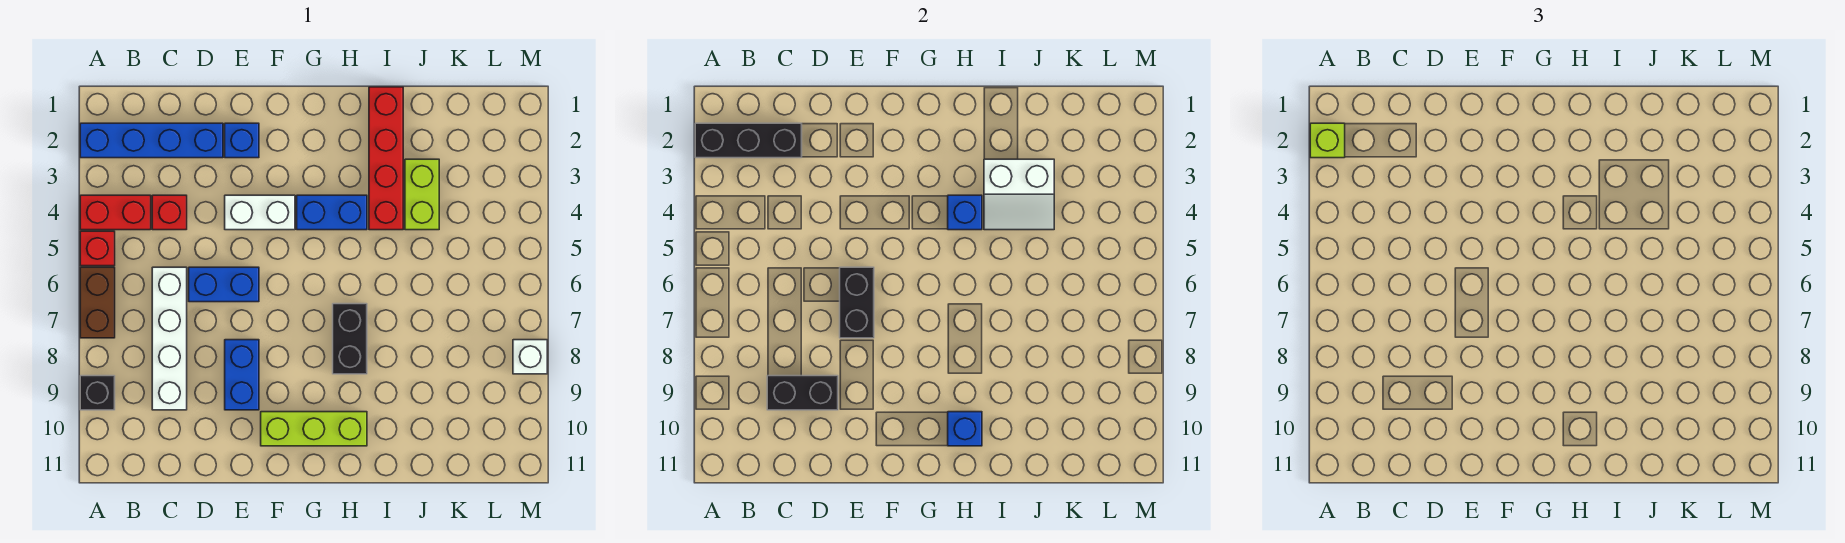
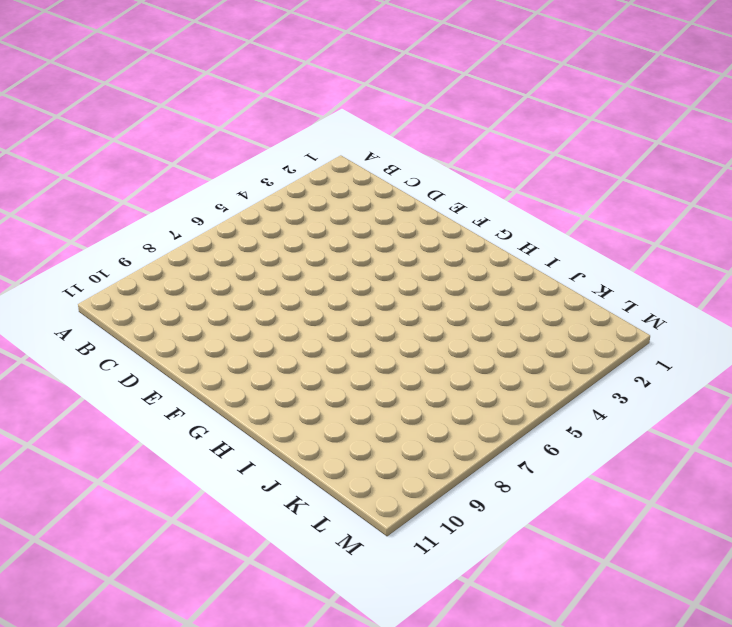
none -> blue brick A2:D2 level 1
none -> red brick A4:B4 level 1
none -> red brick A5 level 1

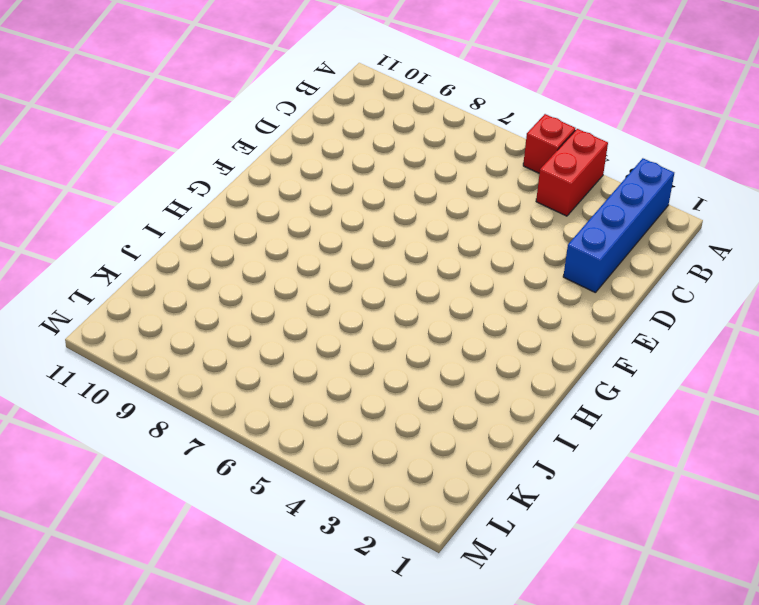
none -> brown brick A6:A7 level 1
none -> black brick A9 level 1
none -> red brick C4 level 1

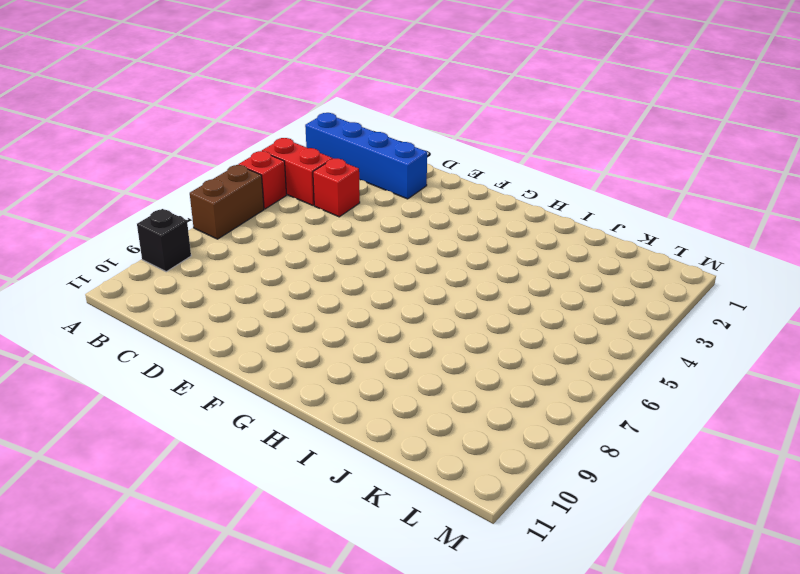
none -> white brick C6:C9 level 1
none -> blue brick D6:E6 level 1
none -> blue brick E2 level 1

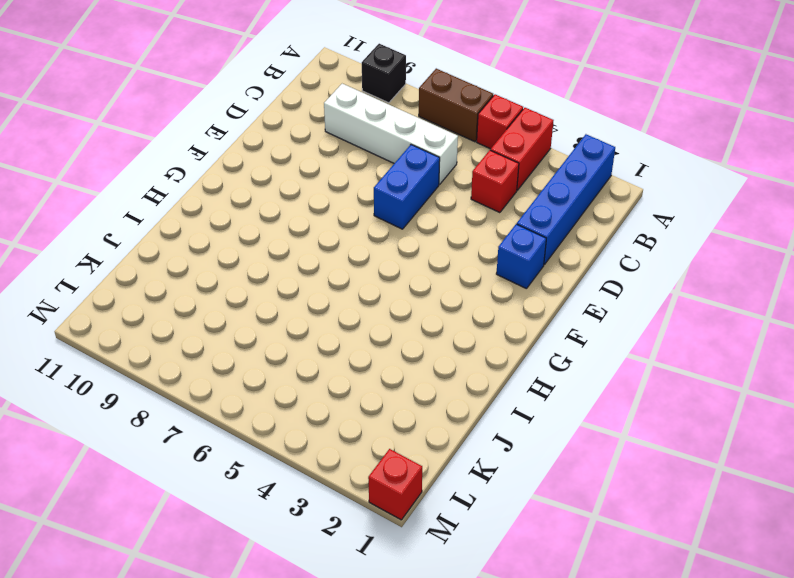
red brick M1 level 1 -> none
none -> white brick E4:F4 level 1
none -> blue brick E8:E9 level 1
none -> lime brick F10:H10 level 1

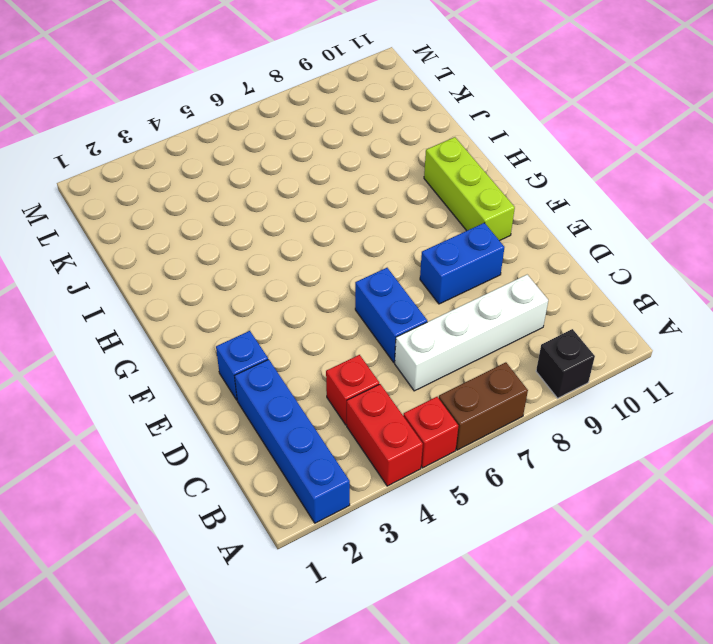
none -> white brick E4:F4 level 1
none -> blue brick G4:H4 level 1
none -> black brick H7:H8 level 1

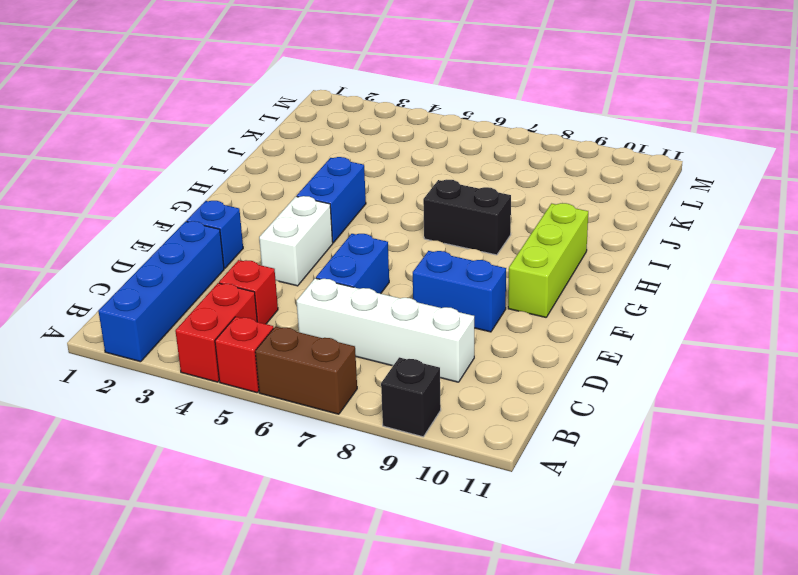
none -> red brick I1:I4 level 1
none -> lime brick J3:J4 level 1
none -> white brick M8 level 1

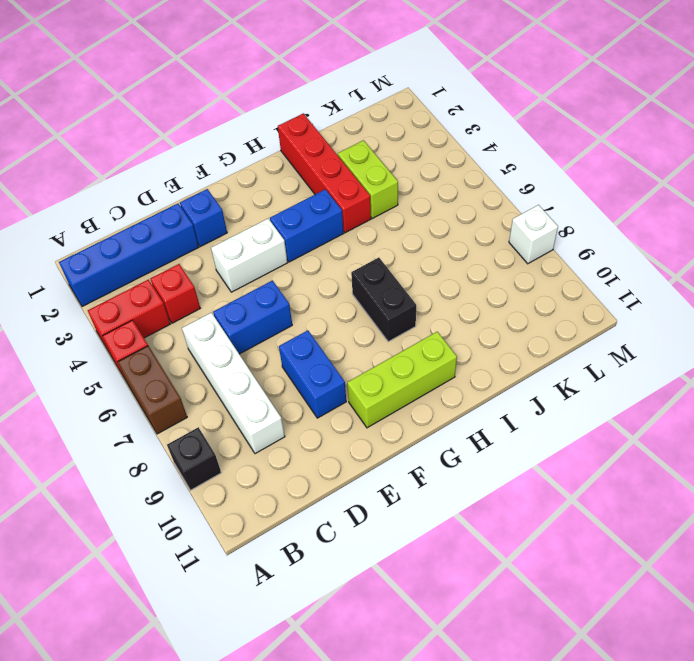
none -> black brick A2:C2 level 2
none -> black brick C9:D9 level 2
none -> black brick E6:E7 level 2

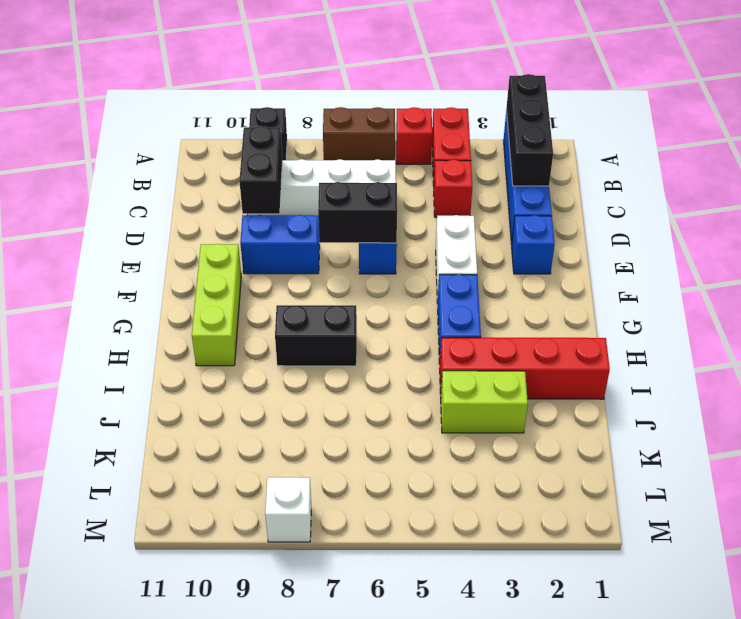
none -> blue brick H4 level 2
none -> blue brick H10 level 2
none -> white slope I3:J4 level 2 top 3

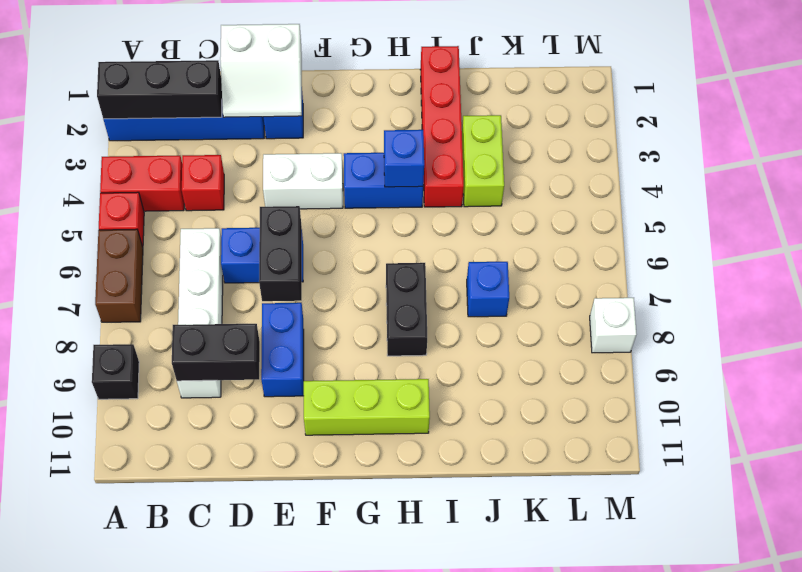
white slope D1:E2 level 2 top 1 -> white slope I3:J4 level 2 top 3
blue brick J7 level 1 -> blue brick H10 level 2
none -> lime brick A2 level 3

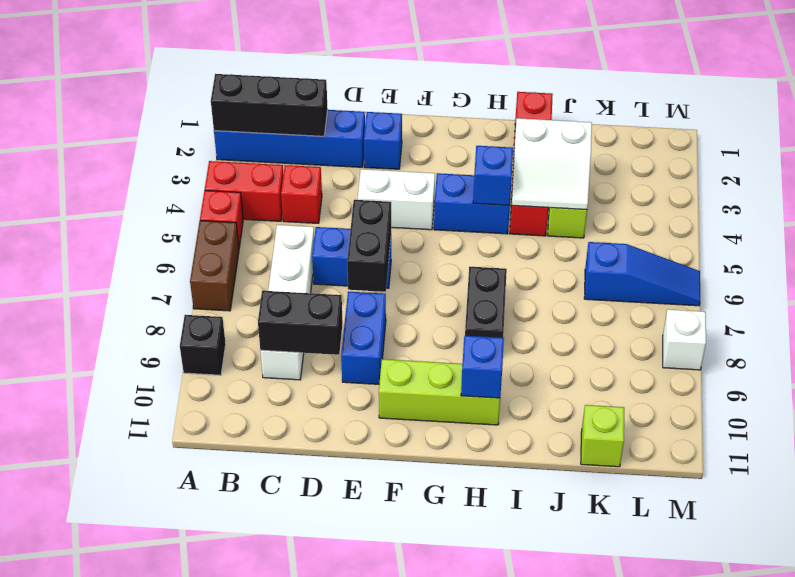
blue slope K6:M6 level 1 top K -> none
lime brick K11 level 1 -> lime brick A2 level 3

